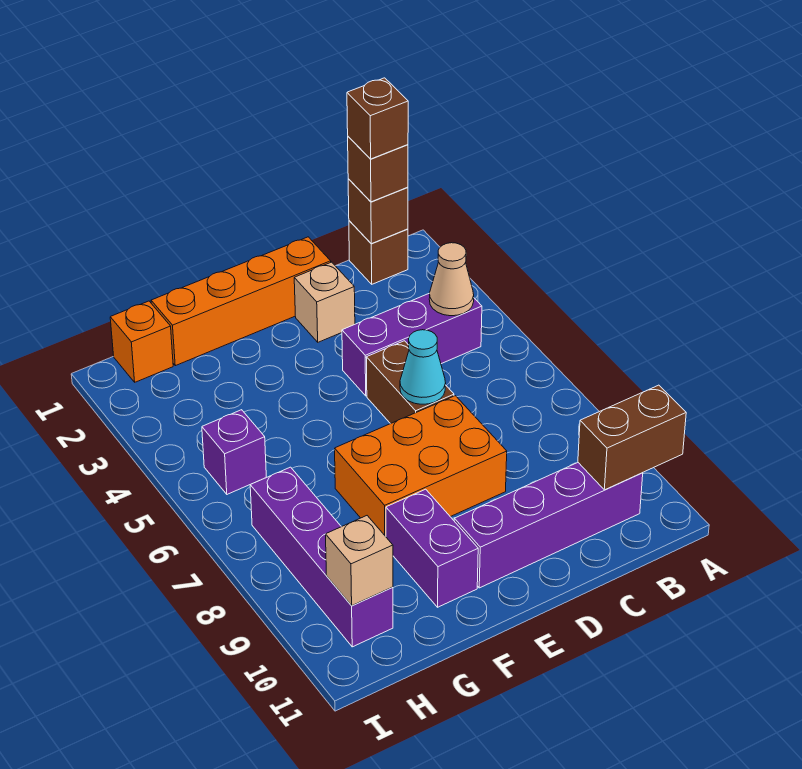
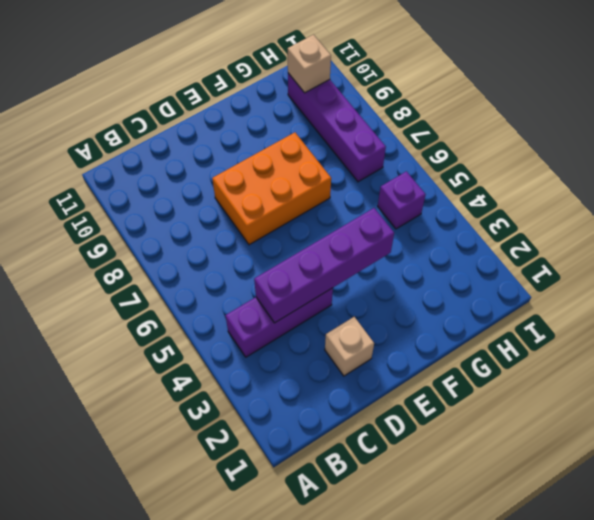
purple brick C4:F4 level 2 -> purple brick B10:E10 level 1
none -> brown brick B1 level 1
none -> orange brick D1:G1 level 1
none -> brown brick D5:D6 level 1

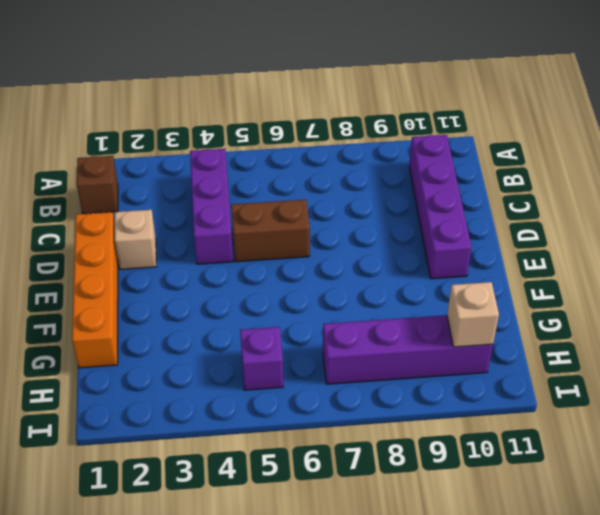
none -> orange brick D7:F8 level 1
none -> purple brick F9:F10 level 1
none -> orange brick H1 level 1

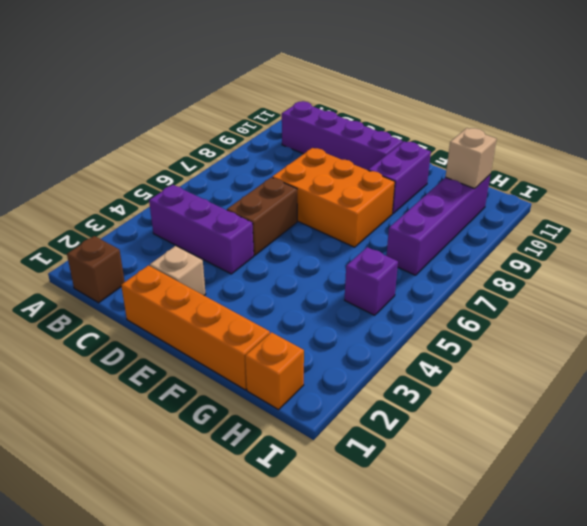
none -> brown brick A10:B10 level 2
none -> brown brick B1 level 2
none -> tan cone B4 level 2

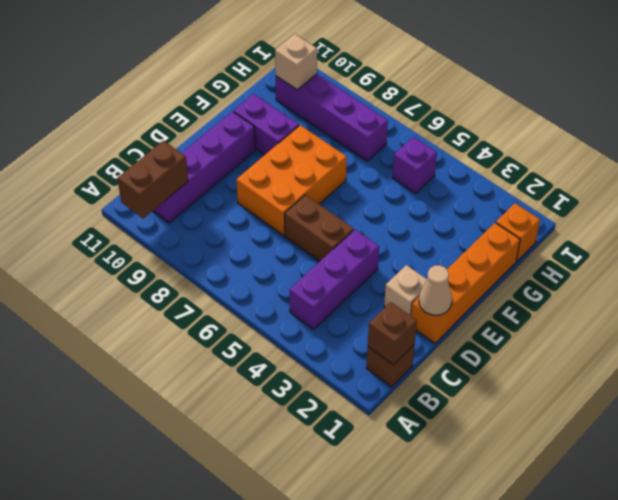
tan cone D1 level 2 -> tan cone B4 level 2
none -> cyan cone D6 level 2
none -> brown brick B1 level 3
none -> brown brick B1 level 4

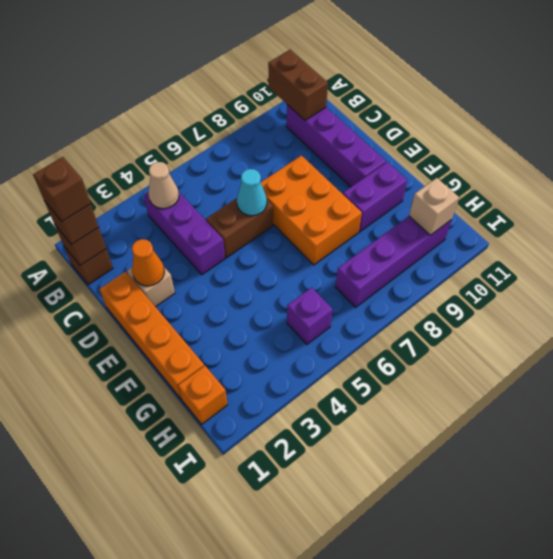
orange cone D2 level 2 -> none

